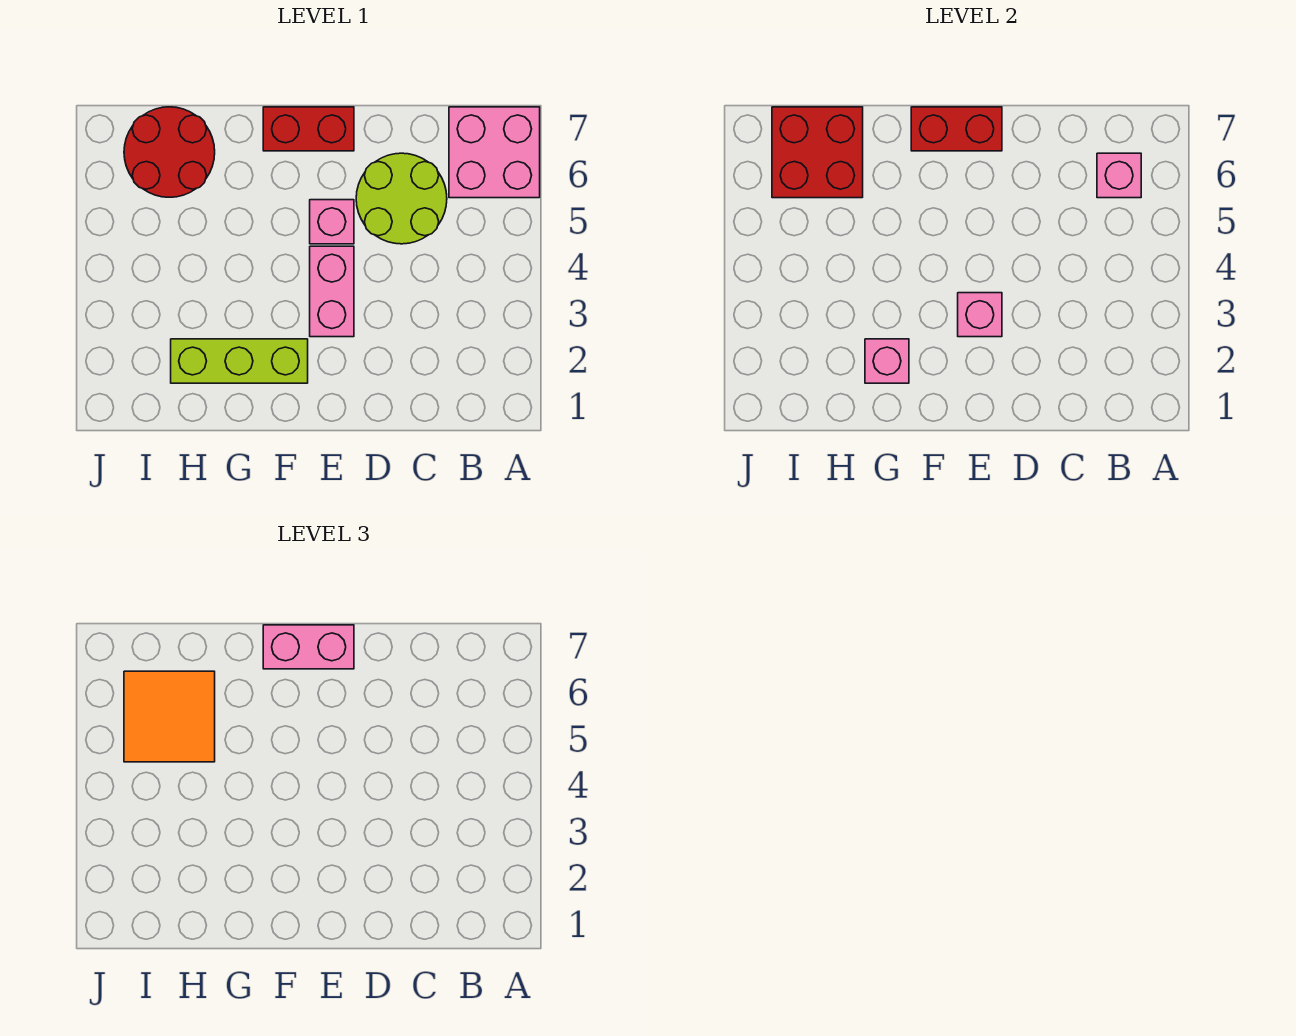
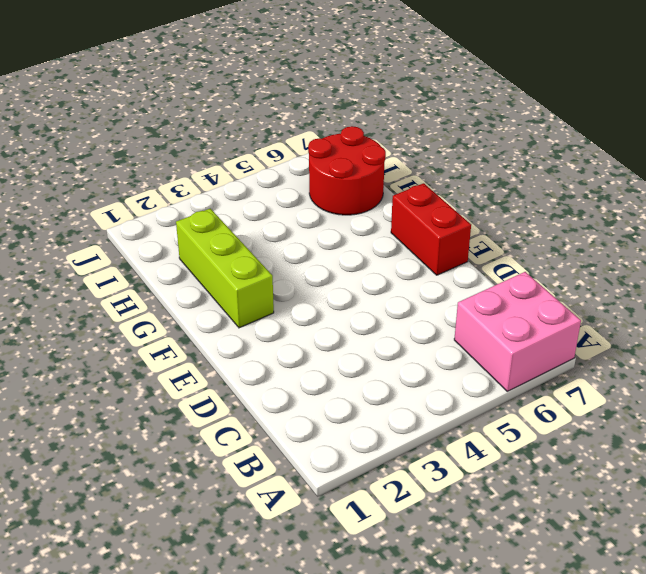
none -> lime round brick C5:D6 level 1
none -> pink brick E3:E4 level 1
none -> pink brick E5 level 1

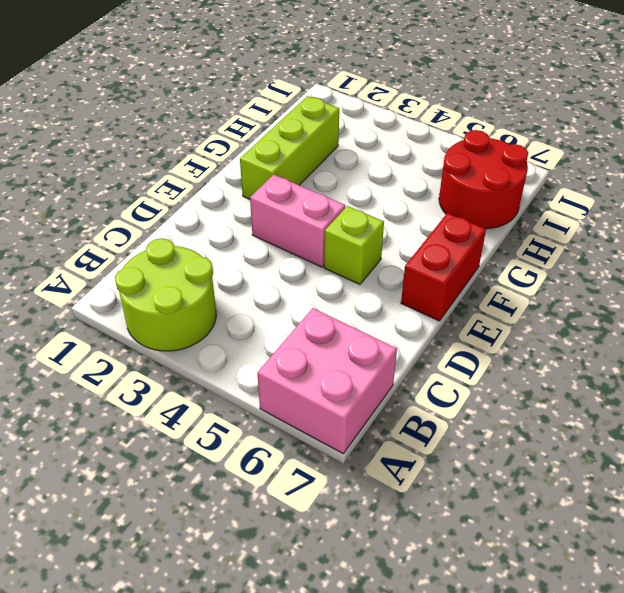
lime round brick A2:B3 level 1 -> lime round brick C5:D6 level 1
lime brick E5 level 1 -> pink brick E5 level 1
none -> pink brick B6 level 2
none -> pink brick E3 level 2
none -> red brick E7:F7 level 2

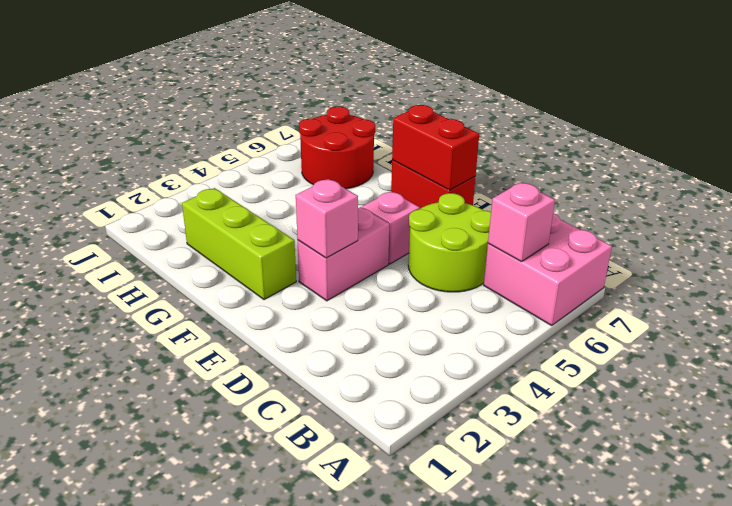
none -> pink brick G2 level 2
none -> red brick H6:I7 level 2
none -> pink brick E7:F7 level 3

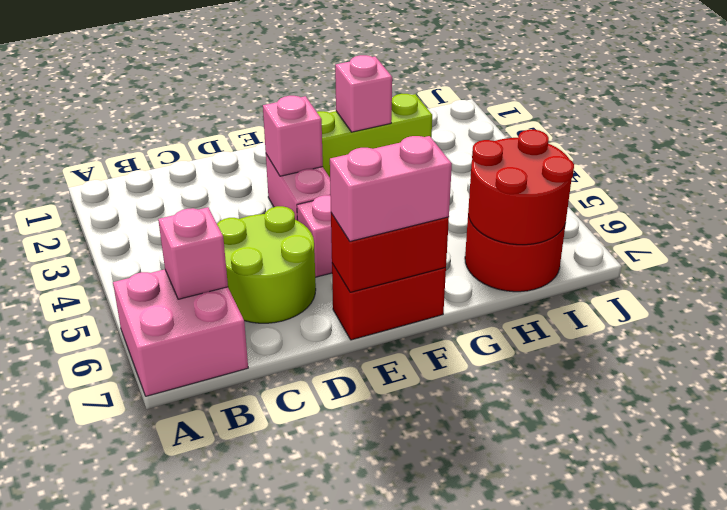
red round brick H6:I7 level 2 -> red brick H6:I7 level 2
none -> orange tile H5:I6 level 3

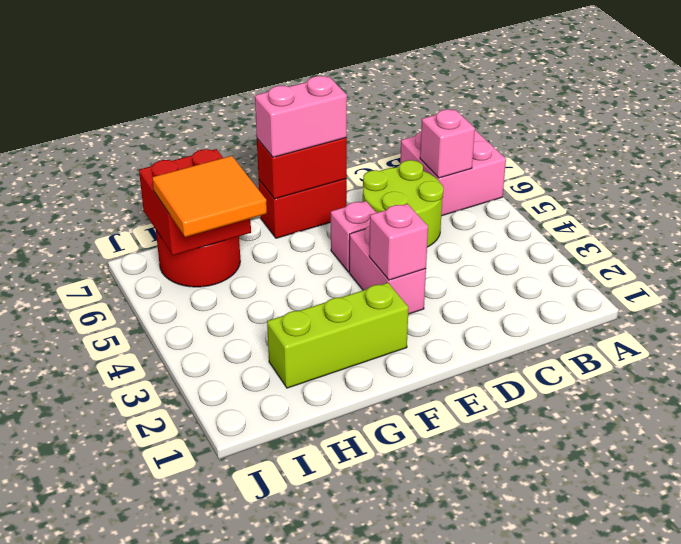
none -> pink brick G2 level 2

